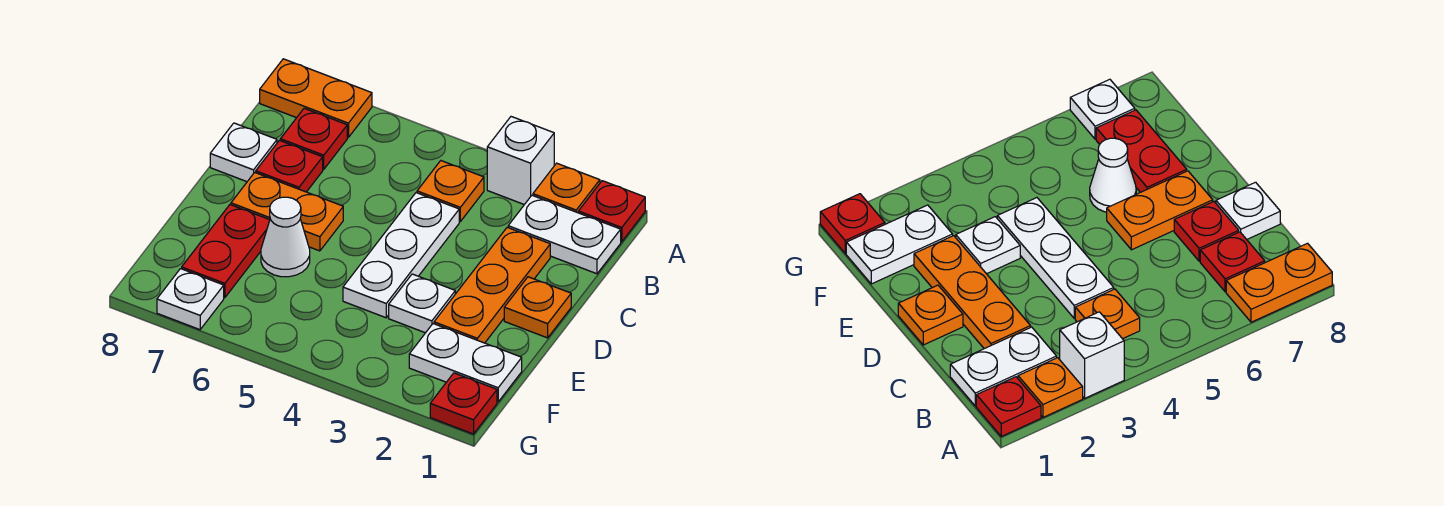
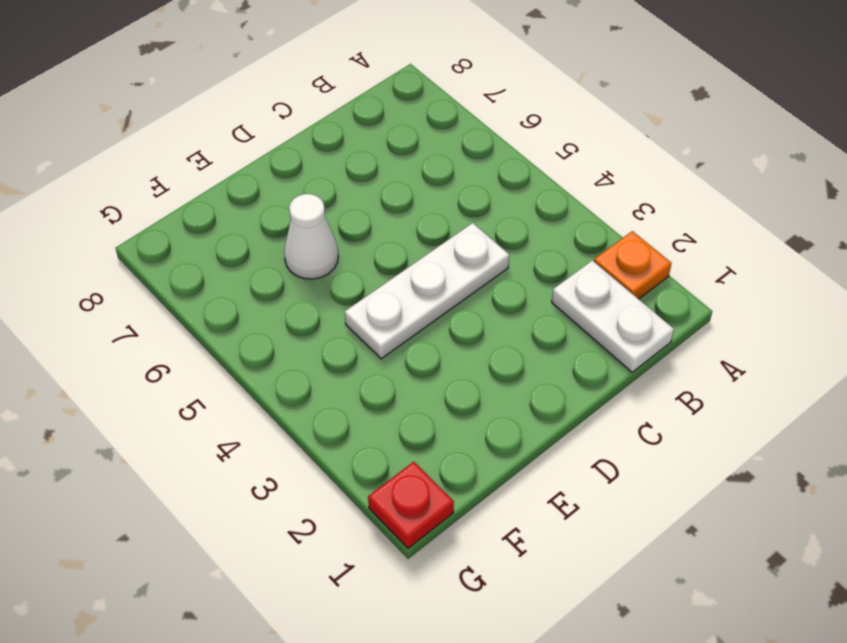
none -> red plate A1 level 1
none -> white brick A3 level 1
none -> orange plate A7:A8 level 1

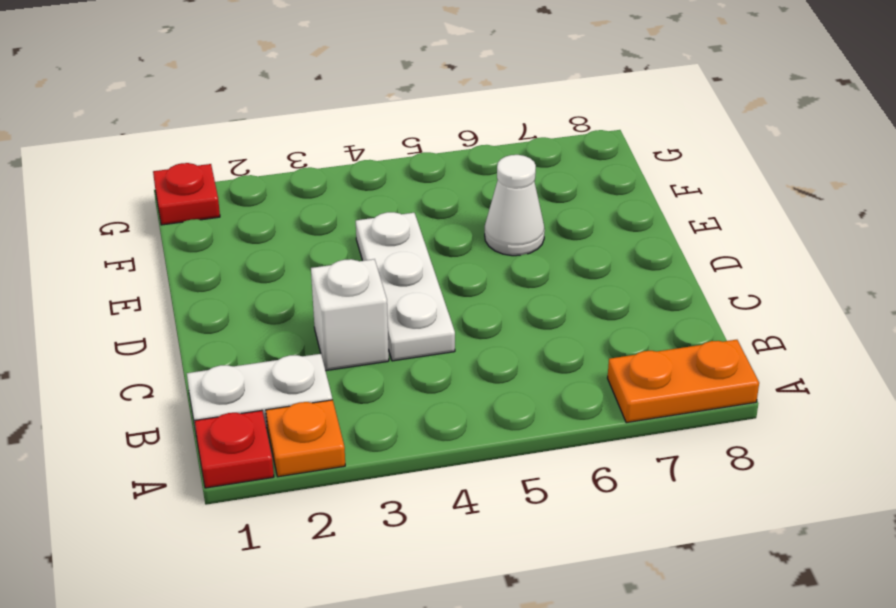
white brick C3 level 1 -> white brick A3 level 1
none -> orange plate B4 level 1
none -> red plate B7 level 1
none -> orange plate C2:E2 level 1

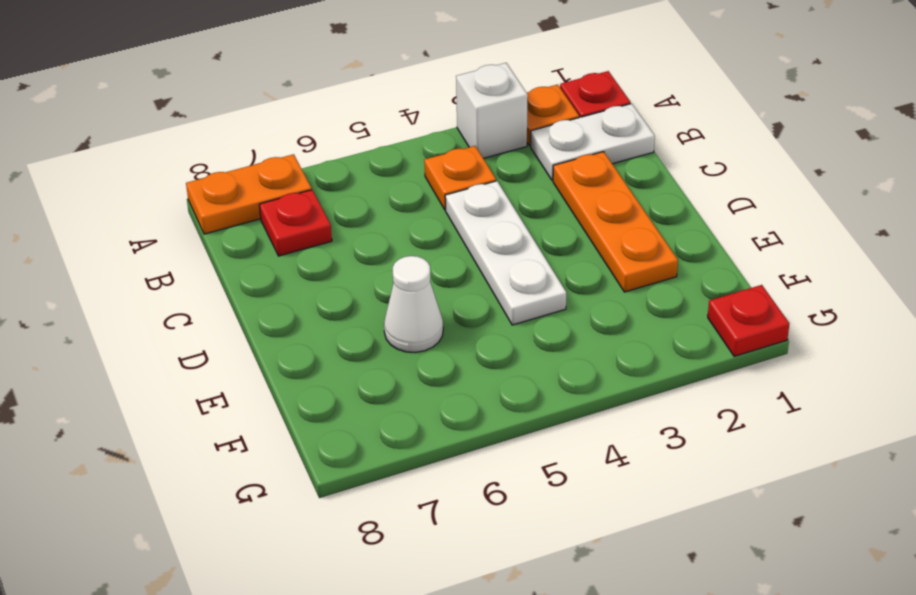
none -> red plate C7 level 1
none -> white plate C8 level 1
none -> orange plate D1 level 1

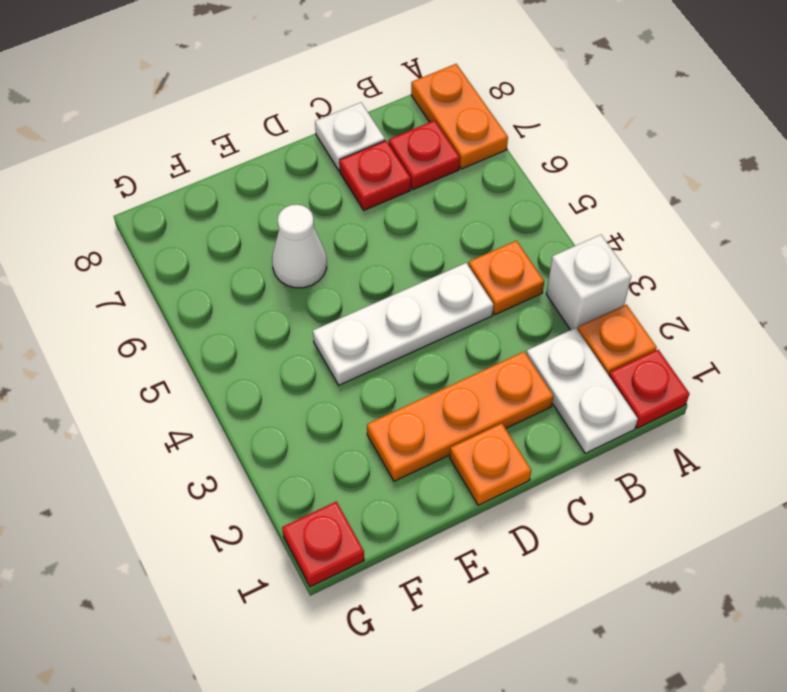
none -> orange plate D6:D7 level 1
none -> white plate E3 level 1
none -> red plate E7:F7 level 1

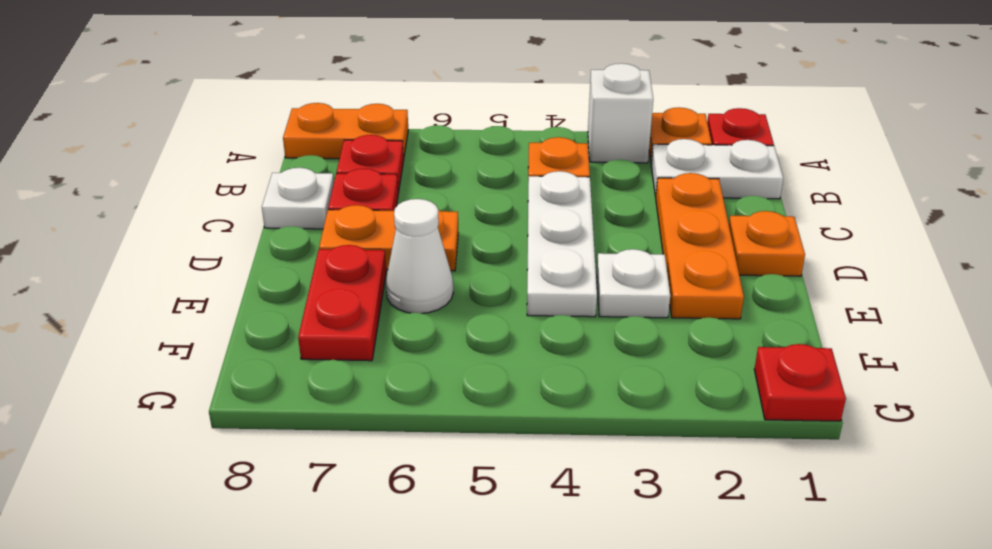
none -> white plate F1:F2 level 1
none -> white plate G7 level 1

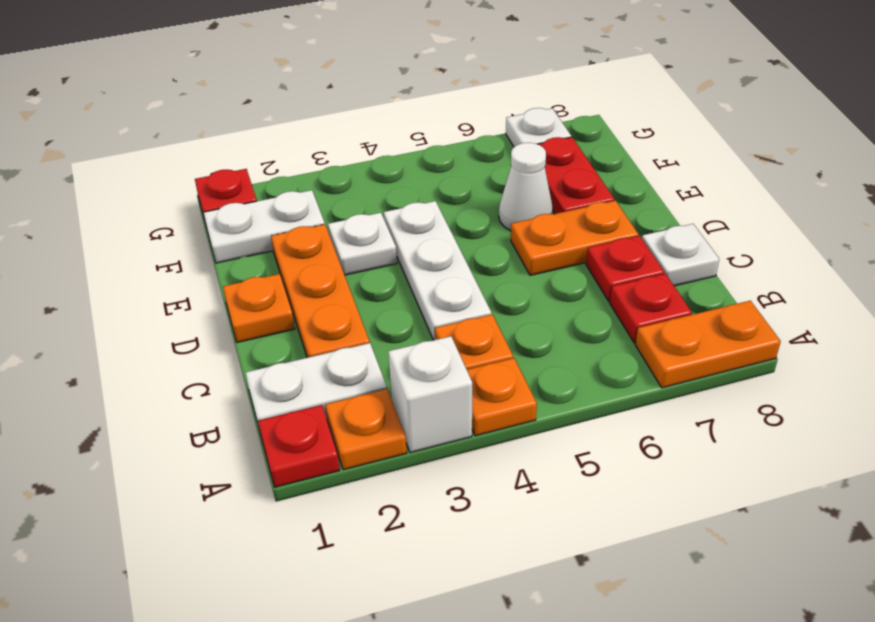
orange plate A4 level 1 -> none

